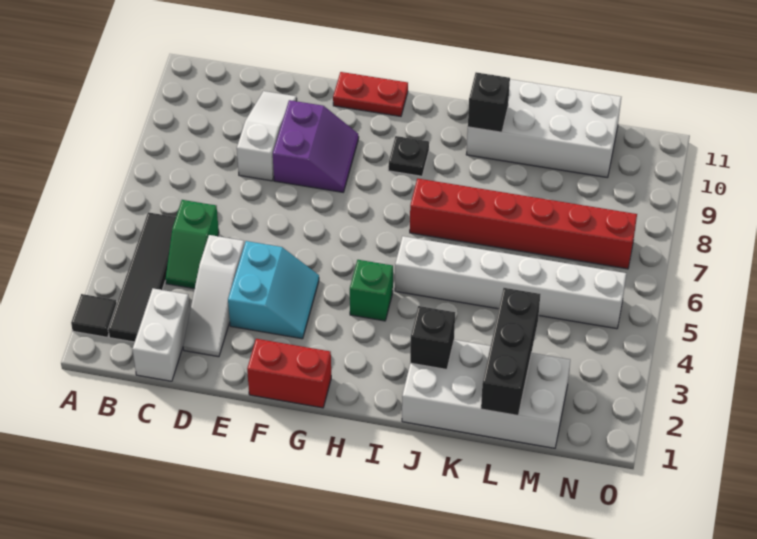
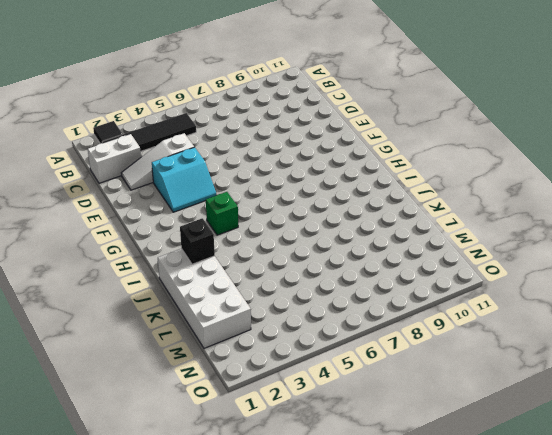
none -> green slope C4:C5 level 1 top 5
none -> white slope D8:D10 level 1 top 8
none -> purple slope E8:F9 level 1 top E

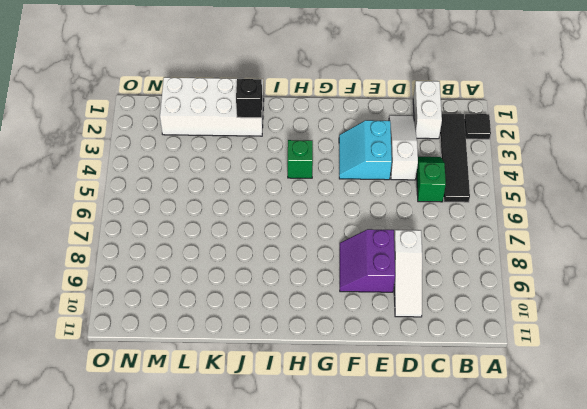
none -> red brick F1:G1 level 1
none -> red plate F11:G11 level 1
none -> black plate H9 level 1

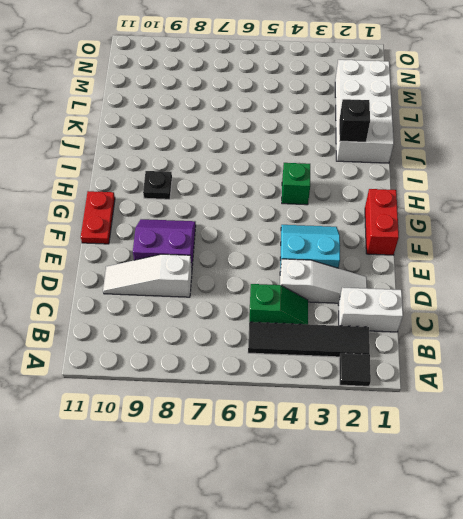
none -> white brick I5:N5 level 1
none -> red brick I7:N7 level 1
none -> white brick J10:M11 level 1

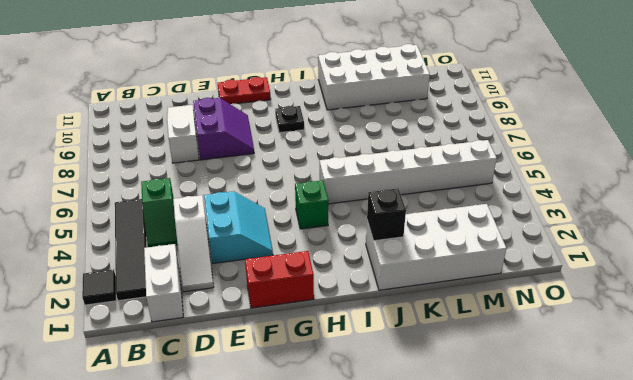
none -> red brick I7:N7 level 1
none -> black brick J10 level 2
none -> black brick L1:L3 level 2

